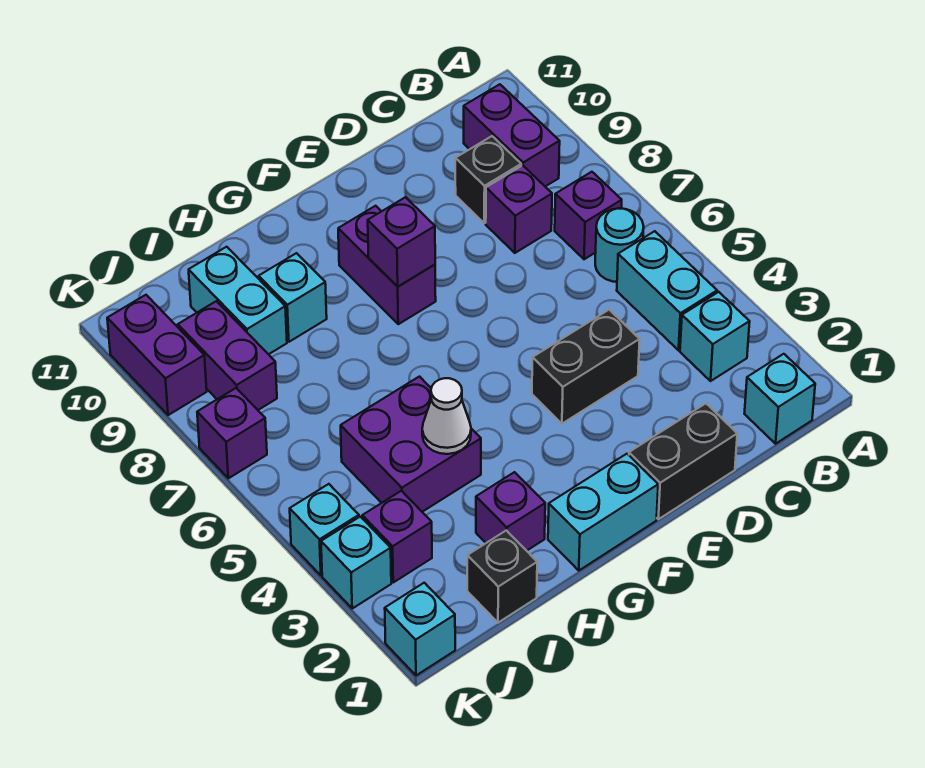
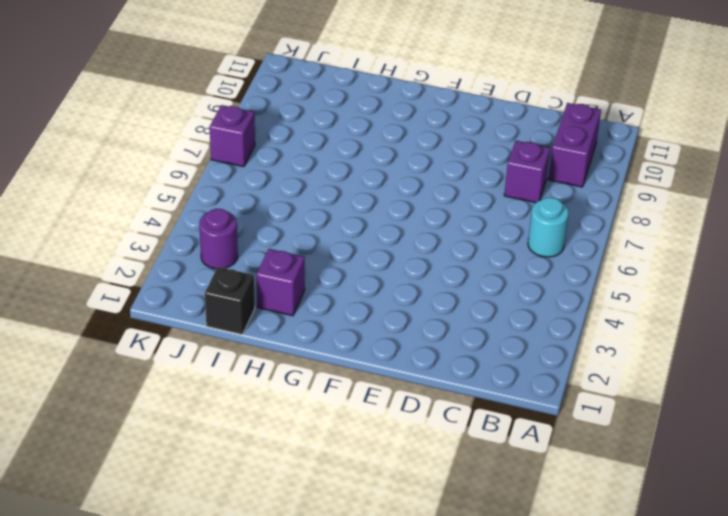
purple round brick J3 level 1 -> purple brick J3 level 1
none -> cyan brick B1 level 1
none -> cyan brick B3 level 1
none -> cyan brick B4:B5 level 1

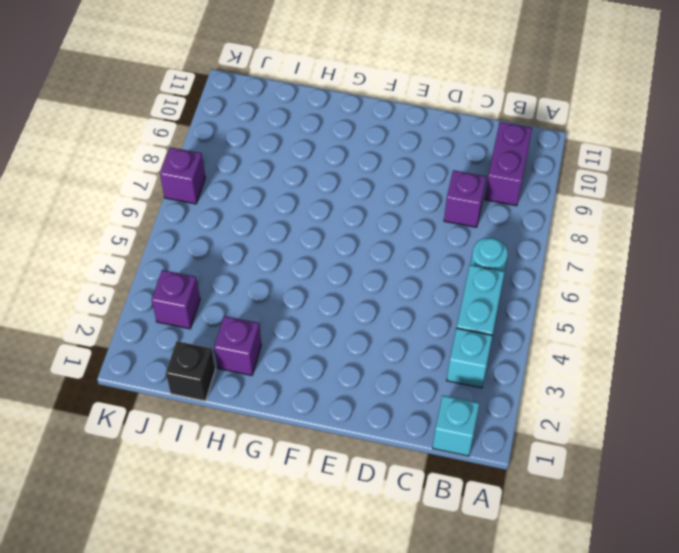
none -> purple brick B7 level 1
none -> black brick C9 level 1
none -> black brick D1:E1 level 1

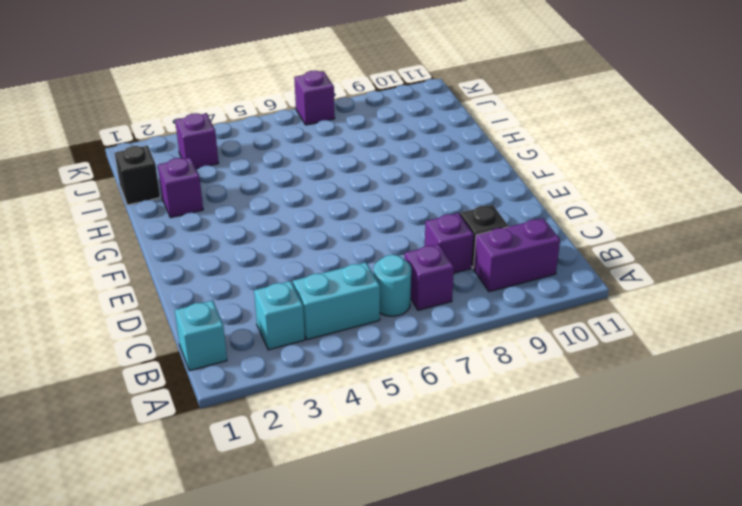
none -> black brick D1:E1 level 1
none -> black brick D4:E4 level 1
none -> cyan brick F1:G1 level 1

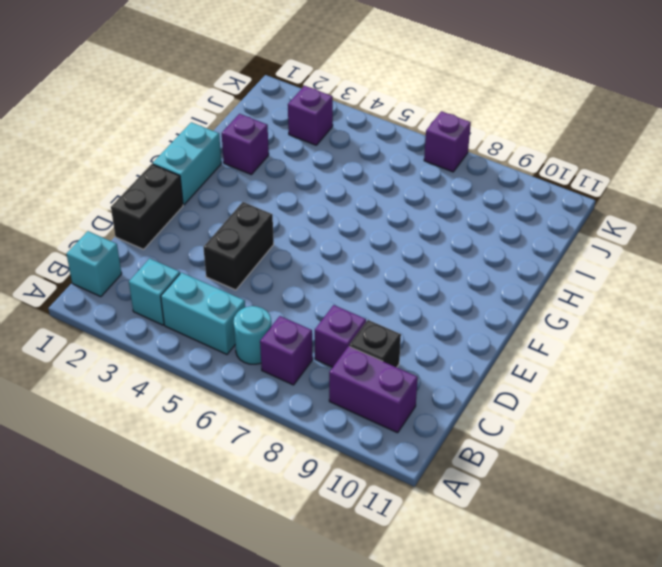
none -> purple brick F8:F9 level 1
none -> purple brick H4:I5 level 1
none -> cyan brick H9 level 1

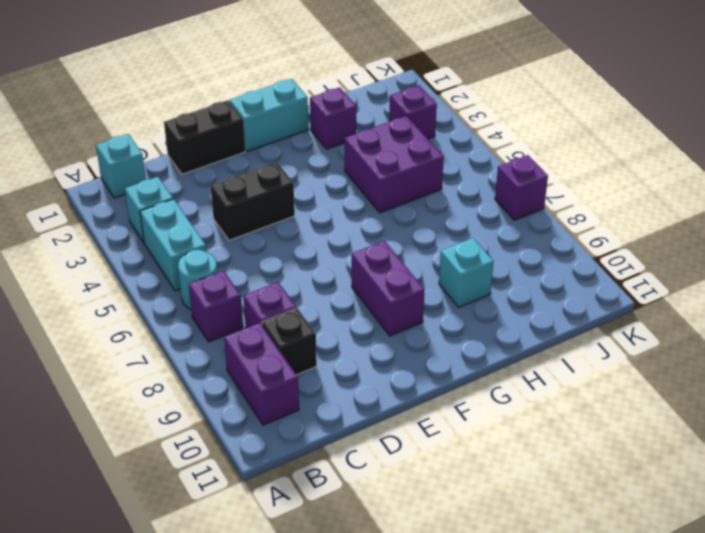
none -> black brick I1 level 1
none -> cyan brick I9:I10 level 1
none -> purple brick J8:J9 level 1

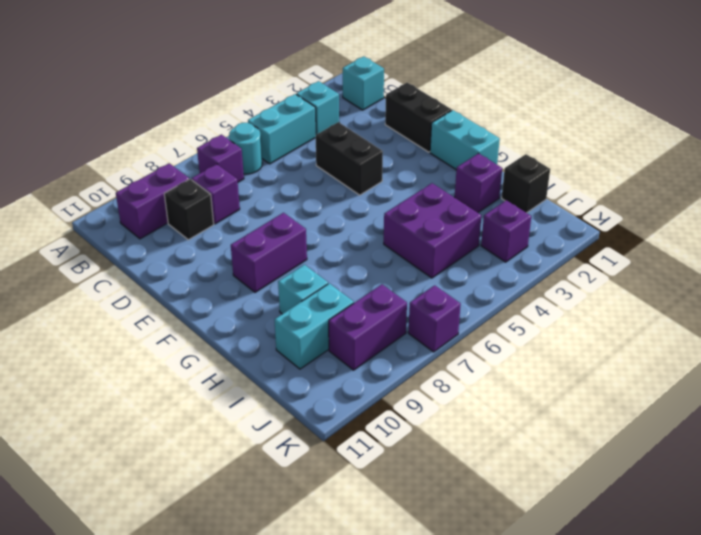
none -> cyan brick K1 level 1
none -> cyan brick K3 level 1
none -> cyan brick K4 level 1

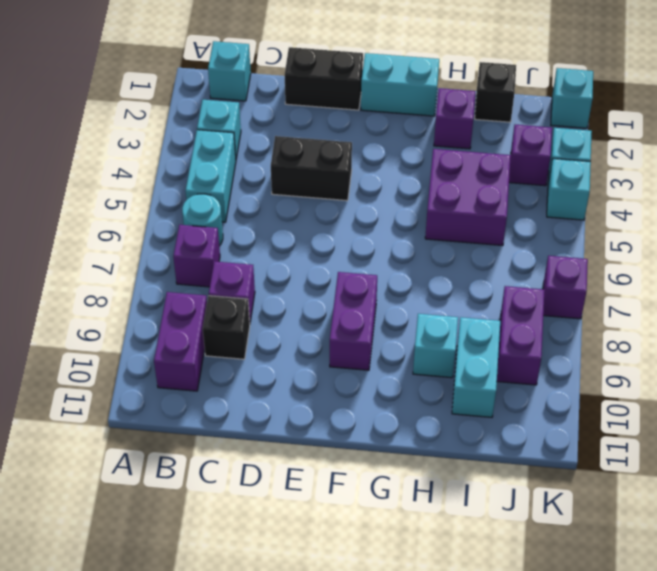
none -> purple brick K9:K10 level 1
none -> purple brick F8 level 2
none -> white cone H4 level 2

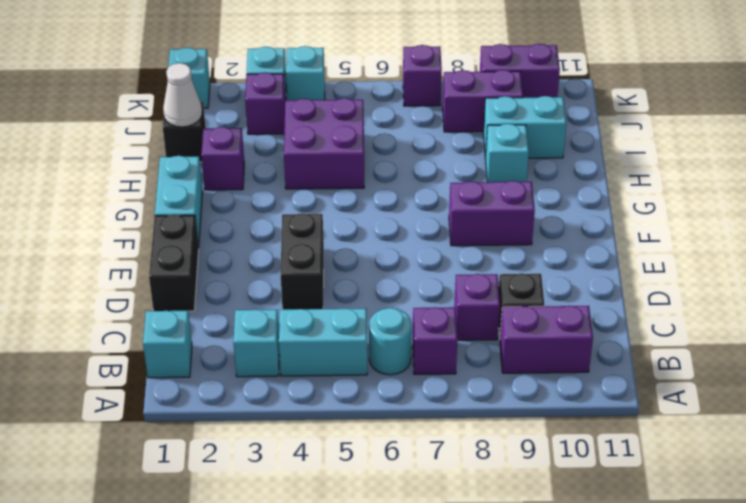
white cone I1 level 2 -> white cone H4 level 2
none -> purple brick F8 level 2

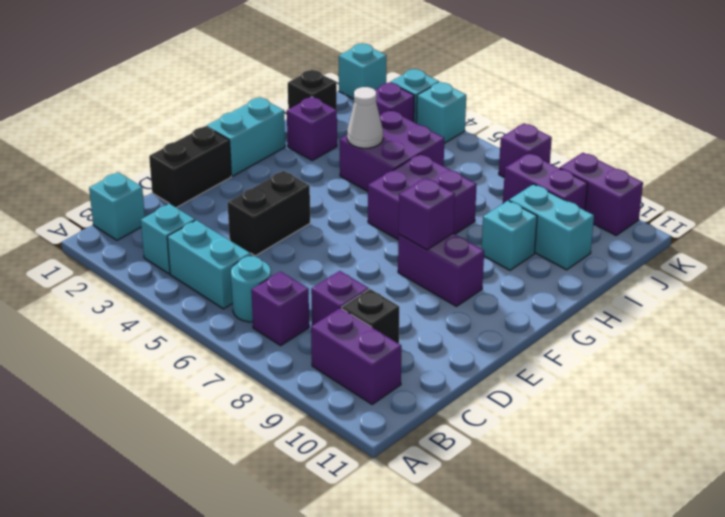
purple brick G6:H7 level 1 -> none

